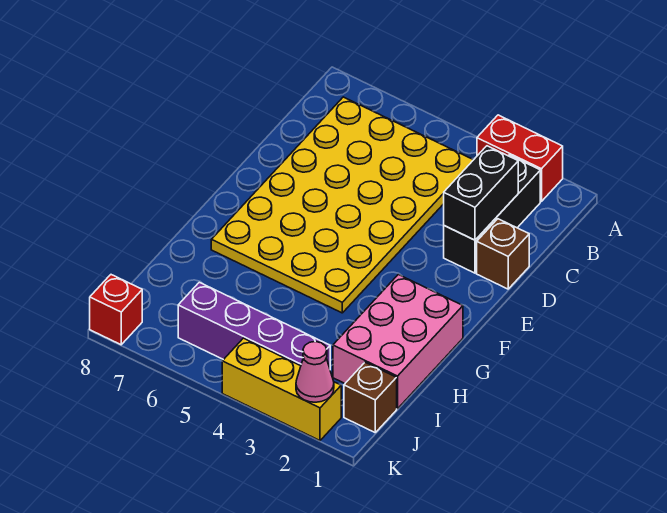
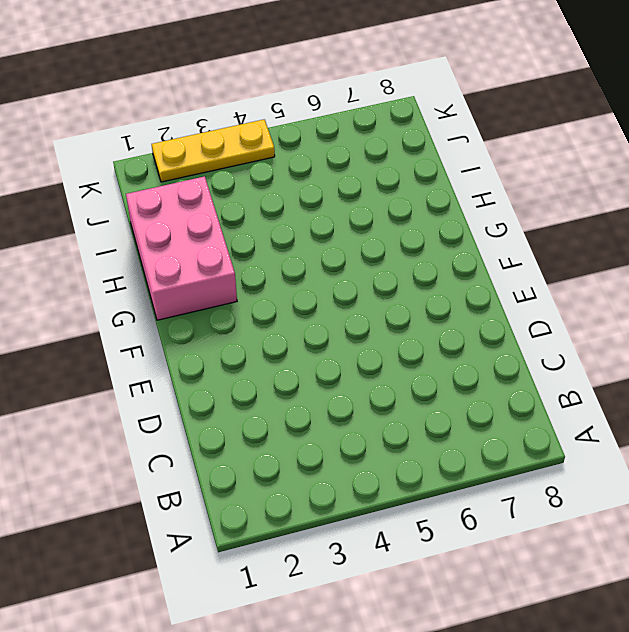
yellow plate K2:K4 level 1 -> yellow brick K2:K4 level 1
none -> red brick A2:A3 level 1
none -> black brick B2:D2 level 1

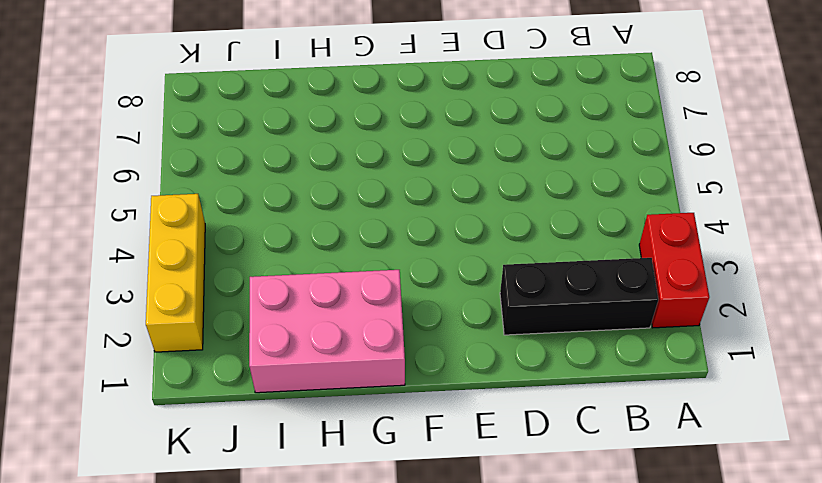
none -> yellow plate B4:G7 level 1
none -> brown brick D1 level 1

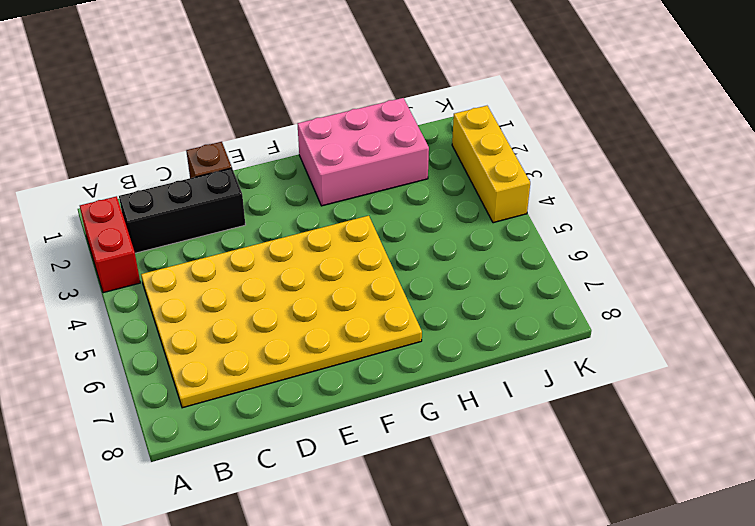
none -> brown brick J1 level 1
none -> purple brick J3:J6 level 1

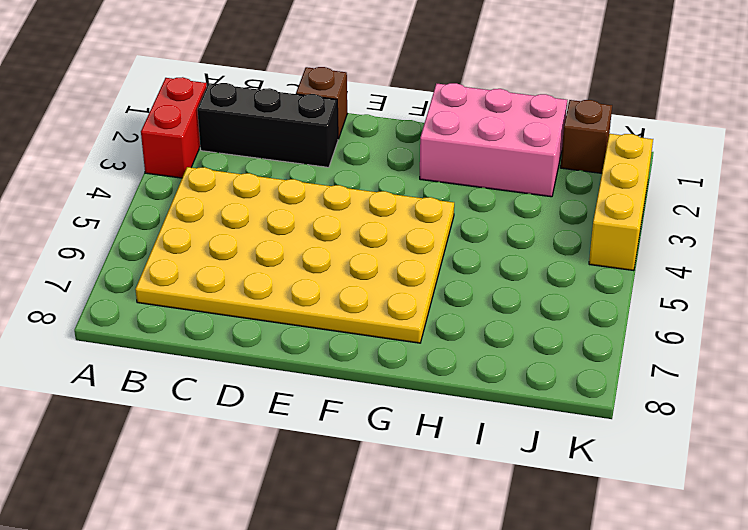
none -> purple brick J3:J6 level 1
none -> red brick K8 level 1

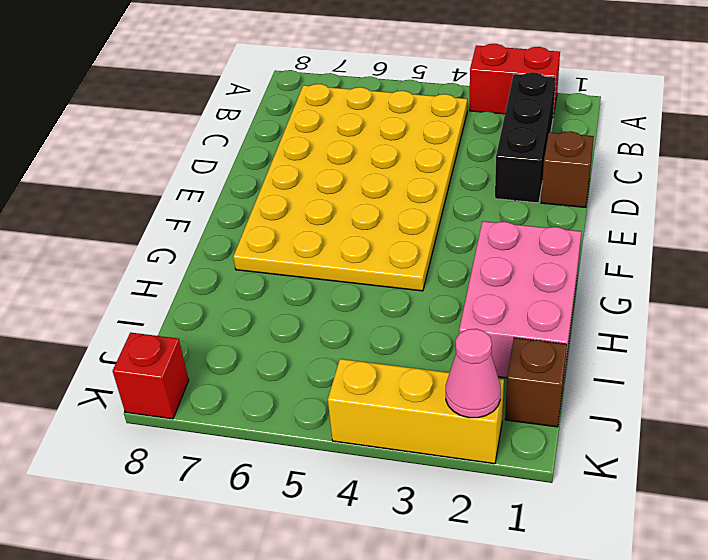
none -> purple brick J3:J6 level 1
none -> black brick C2:D2 level 2

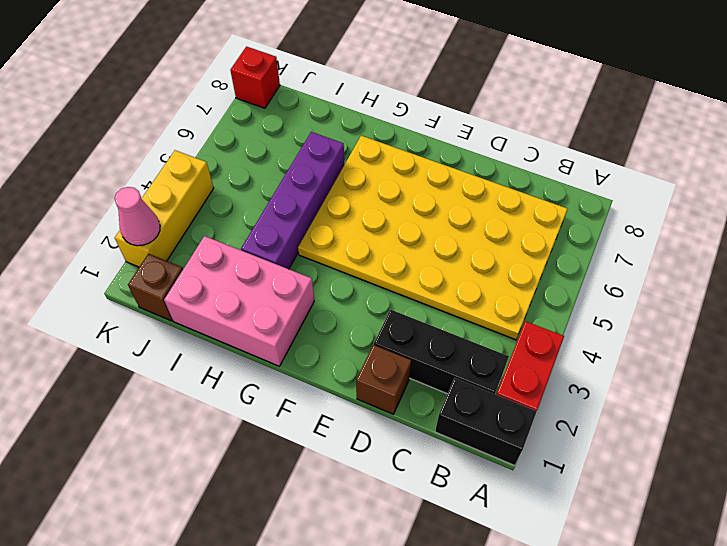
black brick A1:B1 level 1 -> black brick C2:D2 level 2
purple brick H3:H6 level 1 -> purple brick J3:J6 level 1

